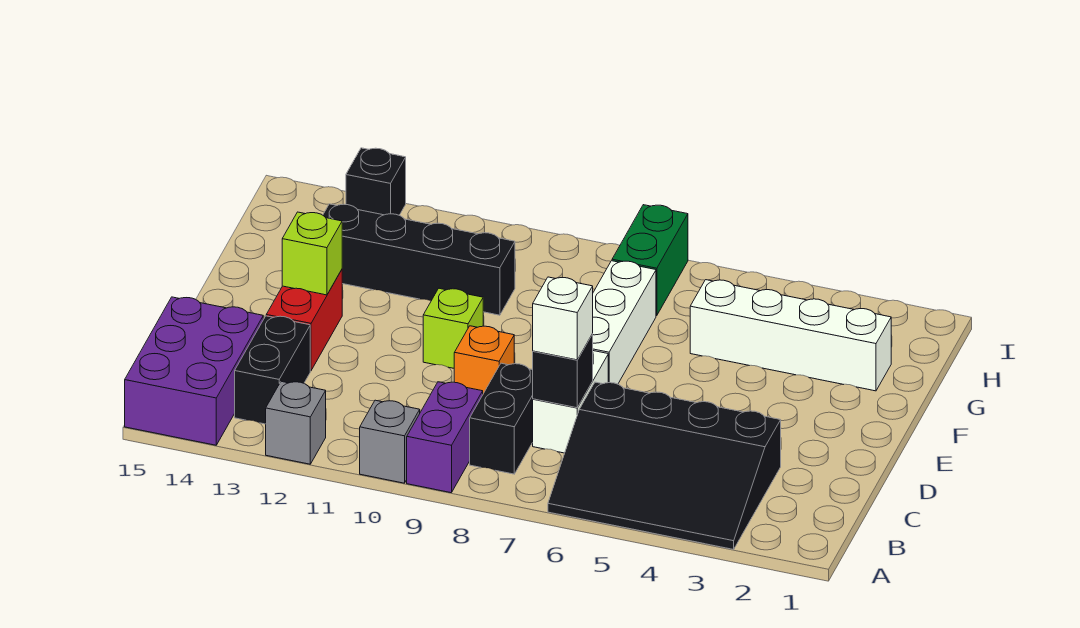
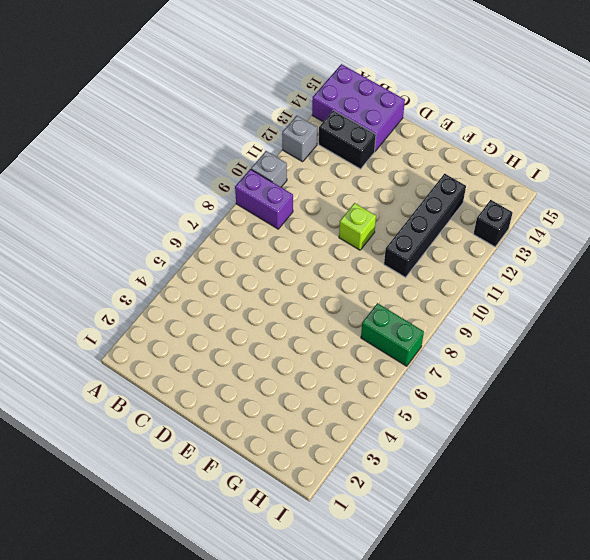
none -> black slope A3:C6 level 1 top C
none -> black brick B8:C8 level 1
none -> white brick C7:D7 level 1

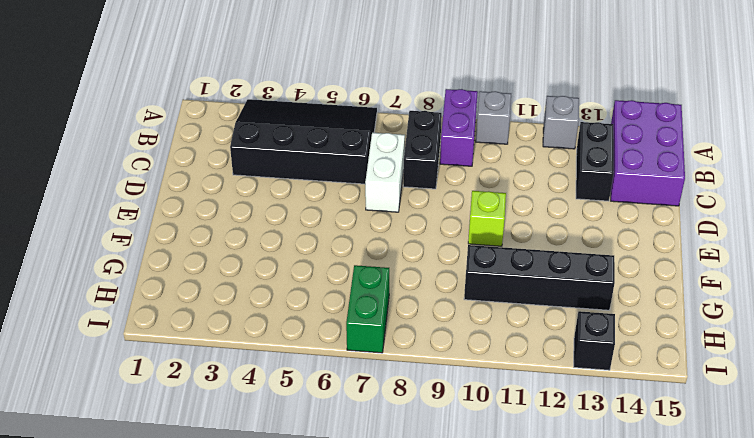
none -> orange brick D9 level 1
none -> red brick D13:E13 level 1
none -> white brick E7:G7 level 1

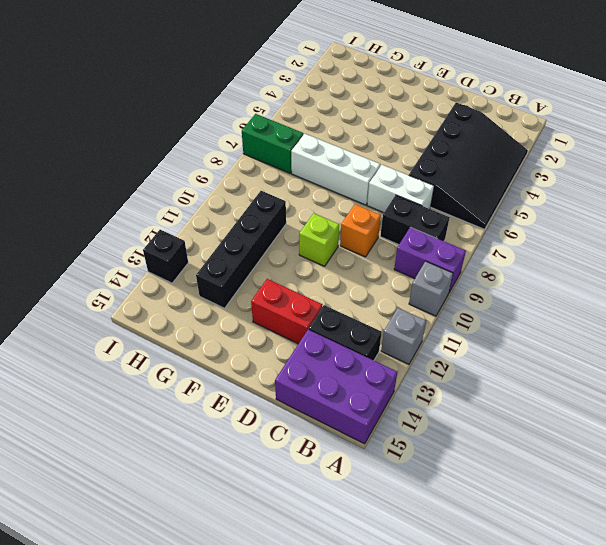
none -> white brick G2:G5 level 1
none -> black brick C7 level 2
none -> lime brick E13 level 2

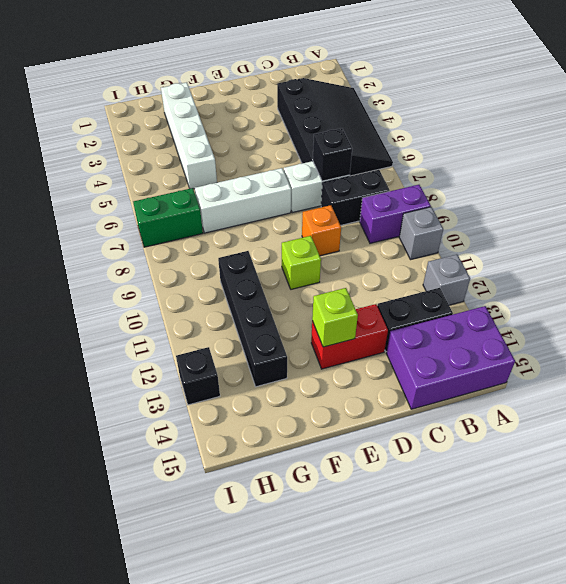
none -> white brick C7 level 3

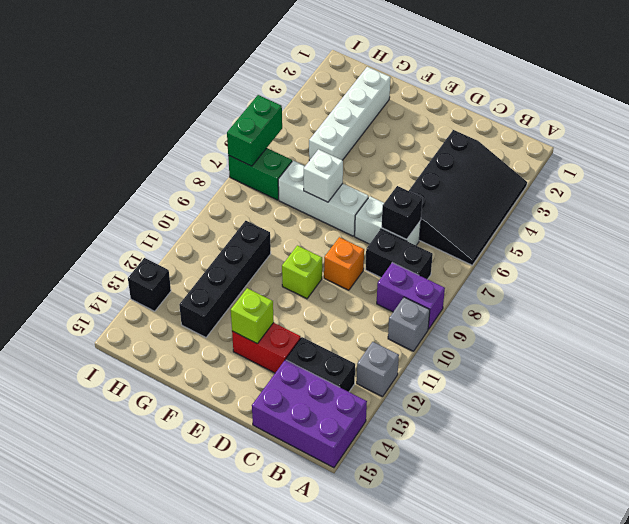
white brick F7 level 2 -> white brick C7 level 3
green brick I6:I7 level 2 -> none

